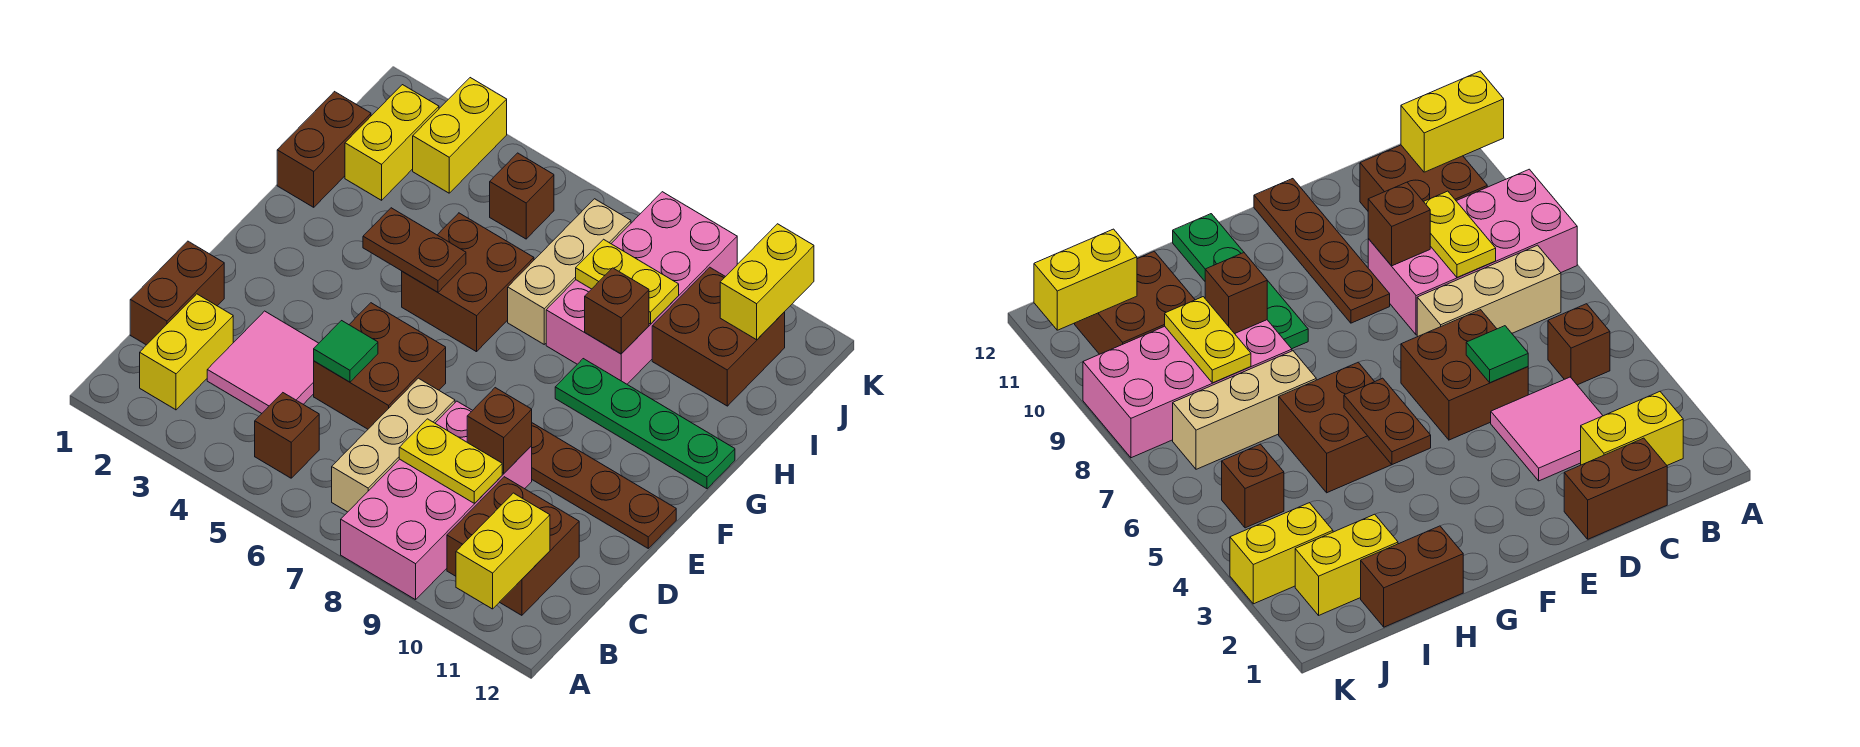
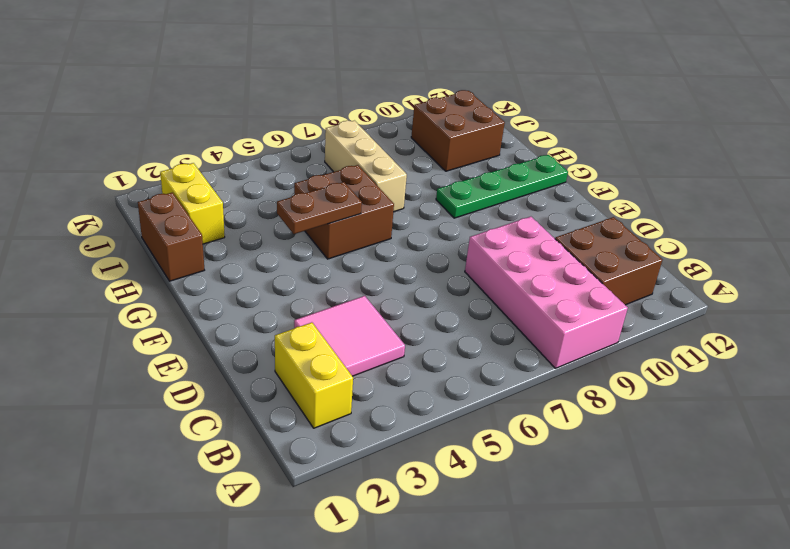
none -> brown brick B5 level 1
none -> tan brick B7:D7 level 1
none -> brown brick C1:D1 level 1

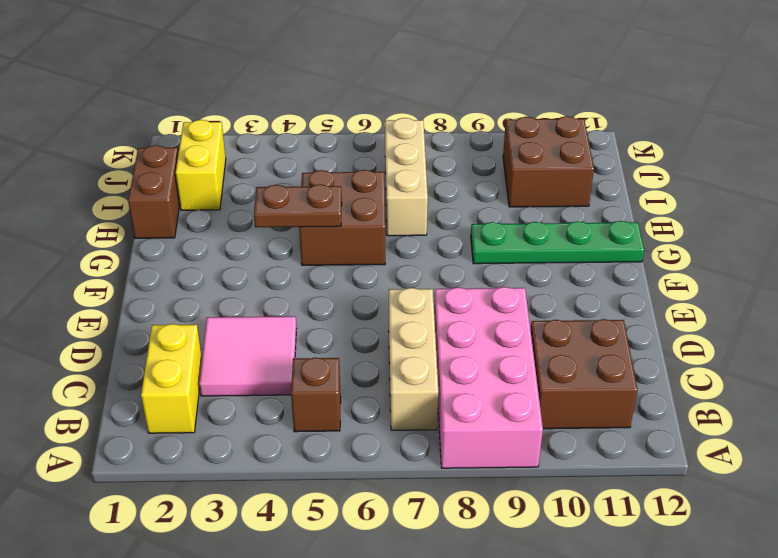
none -> brown brick C1:D1 level 1
none -> brown brick D5:E6 level 1
none -> brown plate E9:E12 level 1

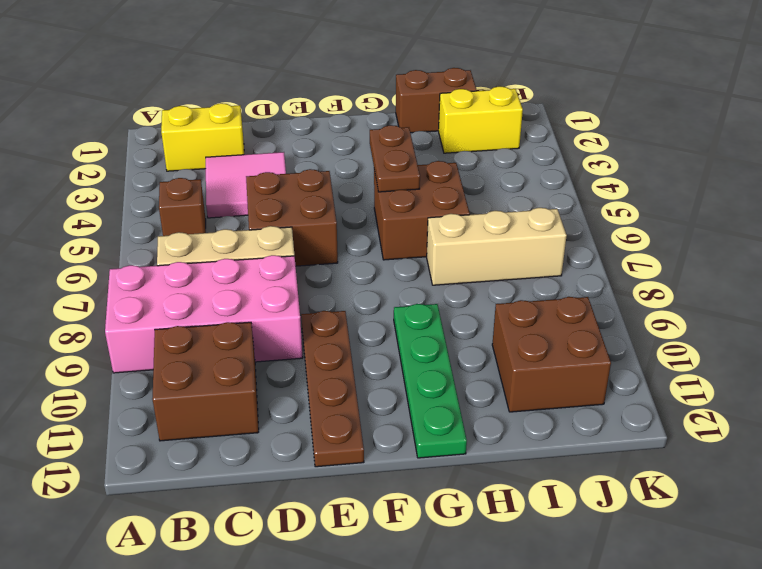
none -> brown brick C1:D1 level 1
none -> pink brick H8:K9 level 1
none -> yellow brick J3:K3 level 1

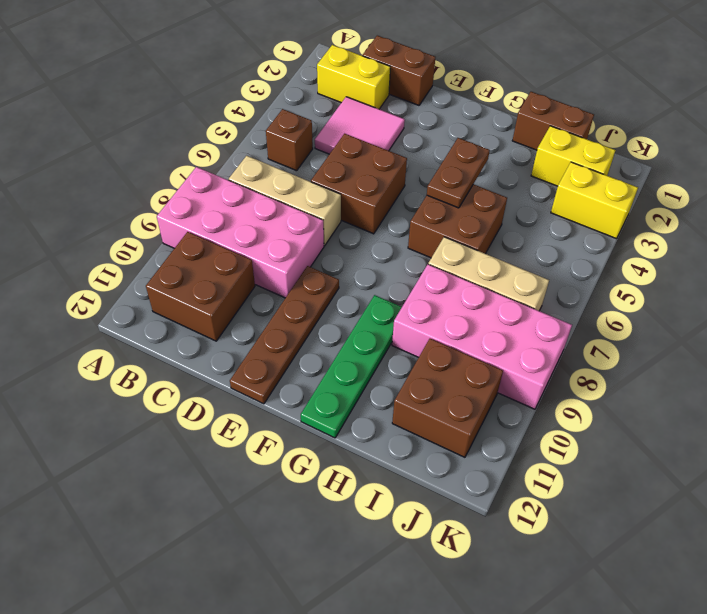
none -> brown brick J5 level 1
none -> yellow brick A11:B11 level 2
none -> yellow plate C8:C9 level 2

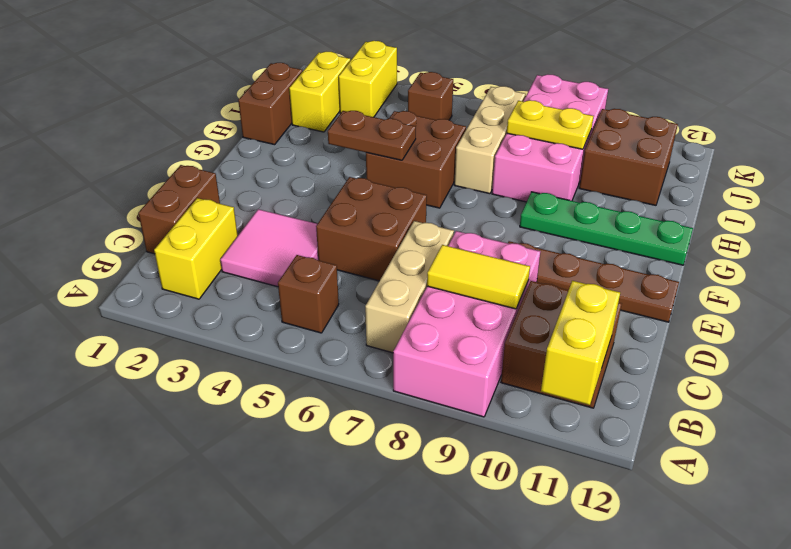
yellow tile C8:C9 level 2 -> yellow plate C8:C9 level 2
none -> green tile D5 level 2
none -> brown brick D9 level 2
none -> brown brick H9 level 2

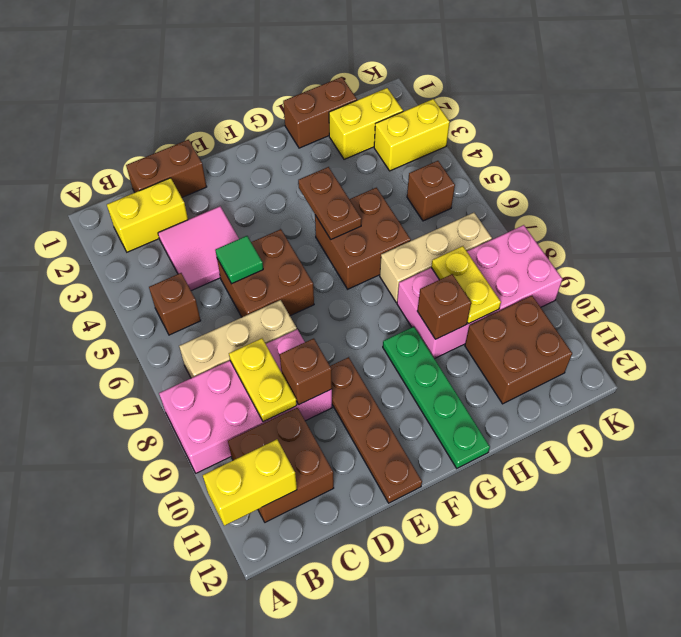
none -> yellow brick J11:K11 level 2

